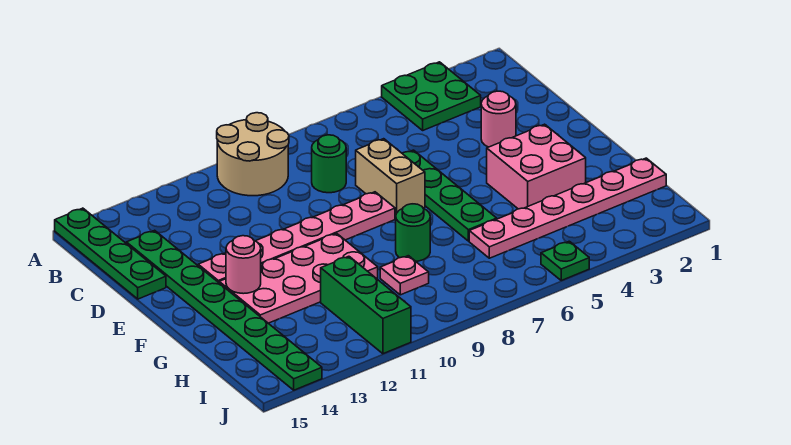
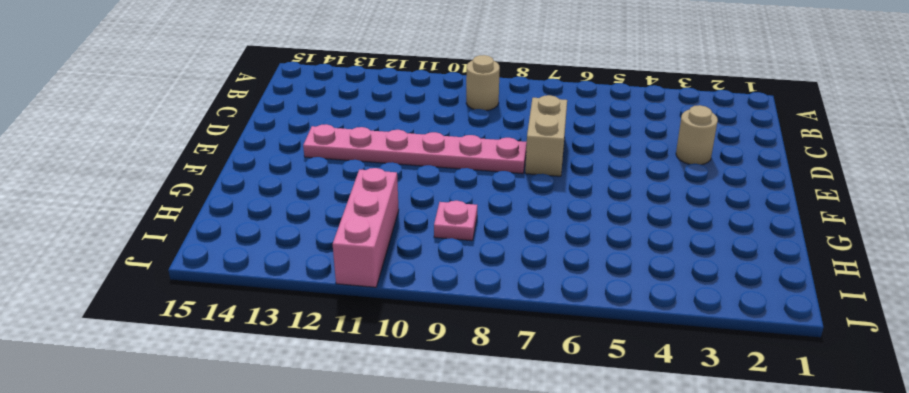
tan round brick B9 level 1 -> tan round brick A9:B10 level 1
tan round brick D3 level 1 -> pink round brick D3 level 1
pink brick H11:J11 level 1 -> green brick H11:J11 level 1
none -> green plate A3:B4 level 1
none -> green plate A15:D15 level 1
none -> green round brick C8 level 1

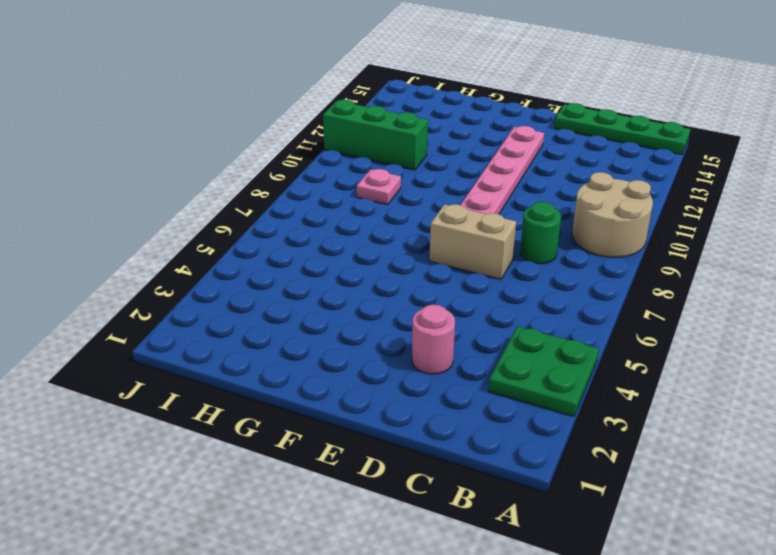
none -> green plate C14:J14 level 1
none -> green plate D6:G6 level 1
none -> pink brick F3:G4 level 1

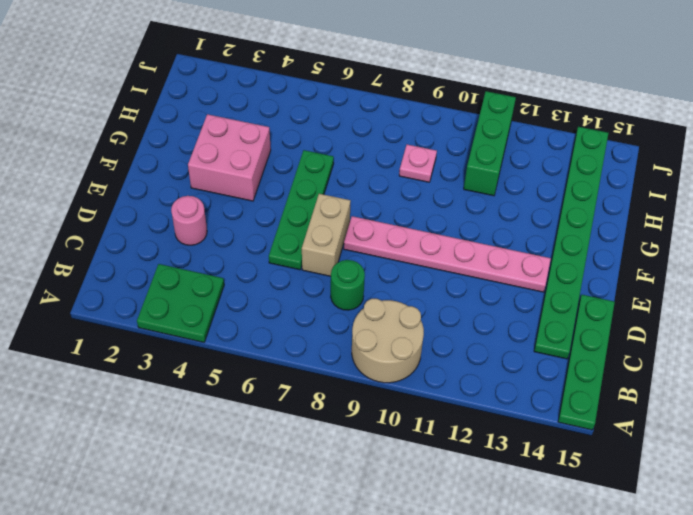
none -> pink plate F10:G13 level 1
none -> green round brick G8 level 1
none -> pink plate H1:H6 level 1

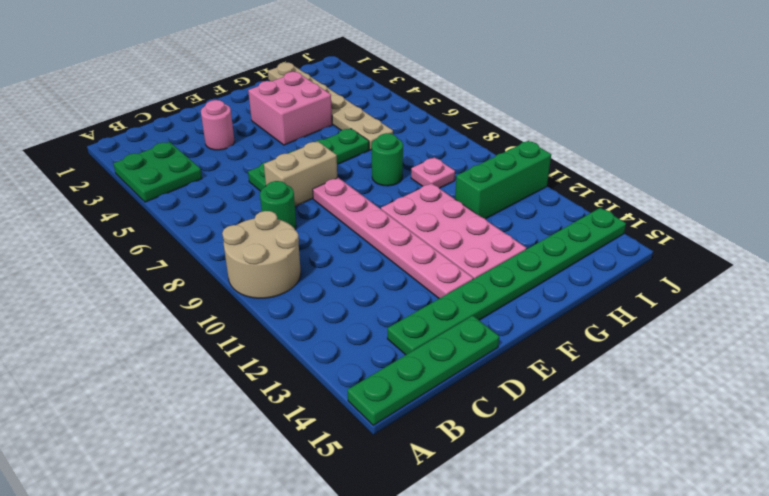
tan plate H1:H6 level 1 -> pink plate H1:H6 level 1
none -> green plate J5 level 1
none -> pink round brick F13 level 2

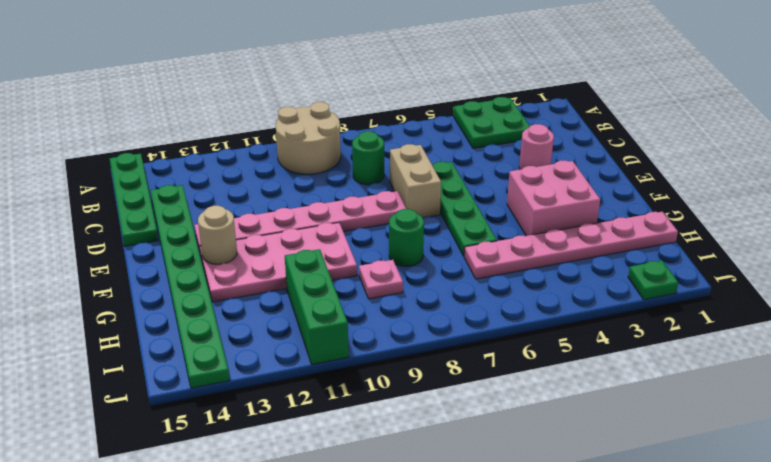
tan round brick F13 level 2 -> pink round brick F13 level 2
green plate J2 level 1 -> green plate J5 level 1

